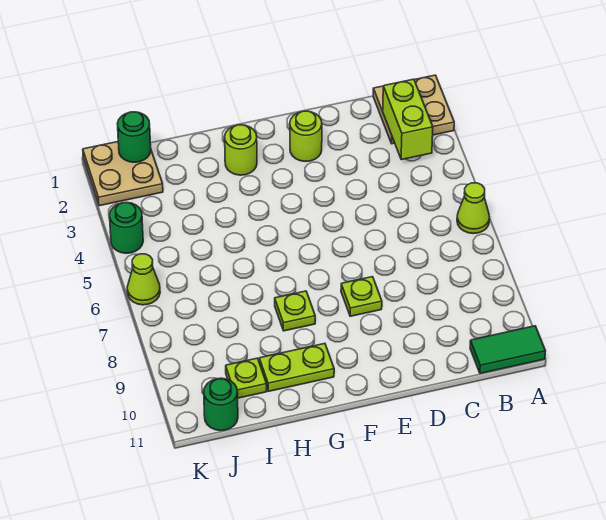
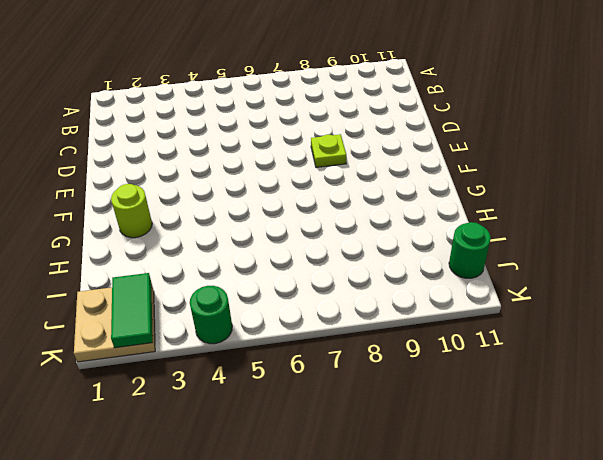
green tile J2:K2 level 2 -> green tile A11:B11 level 1
none -> tan plate A1:B2 level 1
none -> lime cone A6 level 1
none -> lime round brick E2 level 1

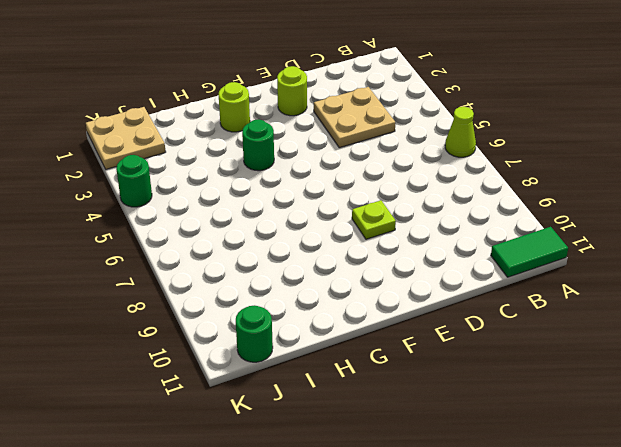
tan plate C3:D4 level 1 -> tan plate A1:B2 level 1
green round brick G4 level 1 -> green round brick J1 level 2
none -> lime plate G8 level 1
none -> lime plate G10:H10 level 1
none -> lime plate I10 level 1

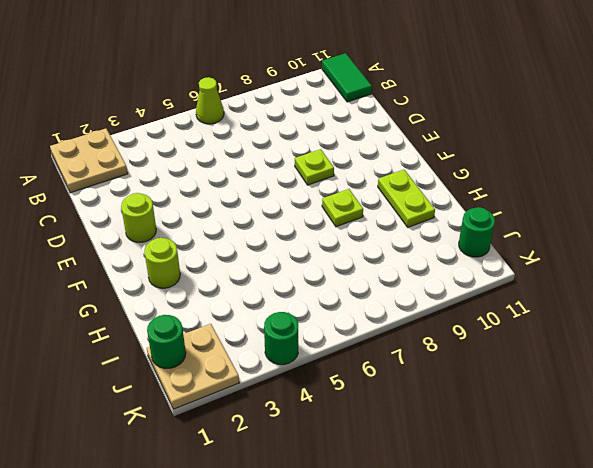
none -> lime plate I10 level 1
none -> lime cone K6 level 1
none -> lime brick B2:B3 level 2

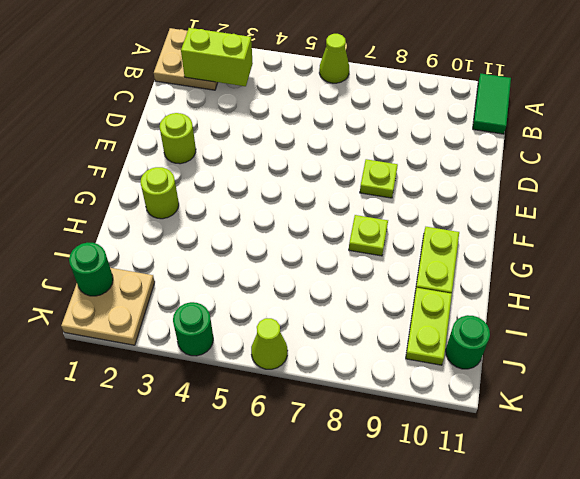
lime plate I10:J10 level 1 -> lime plate I10 level 1

